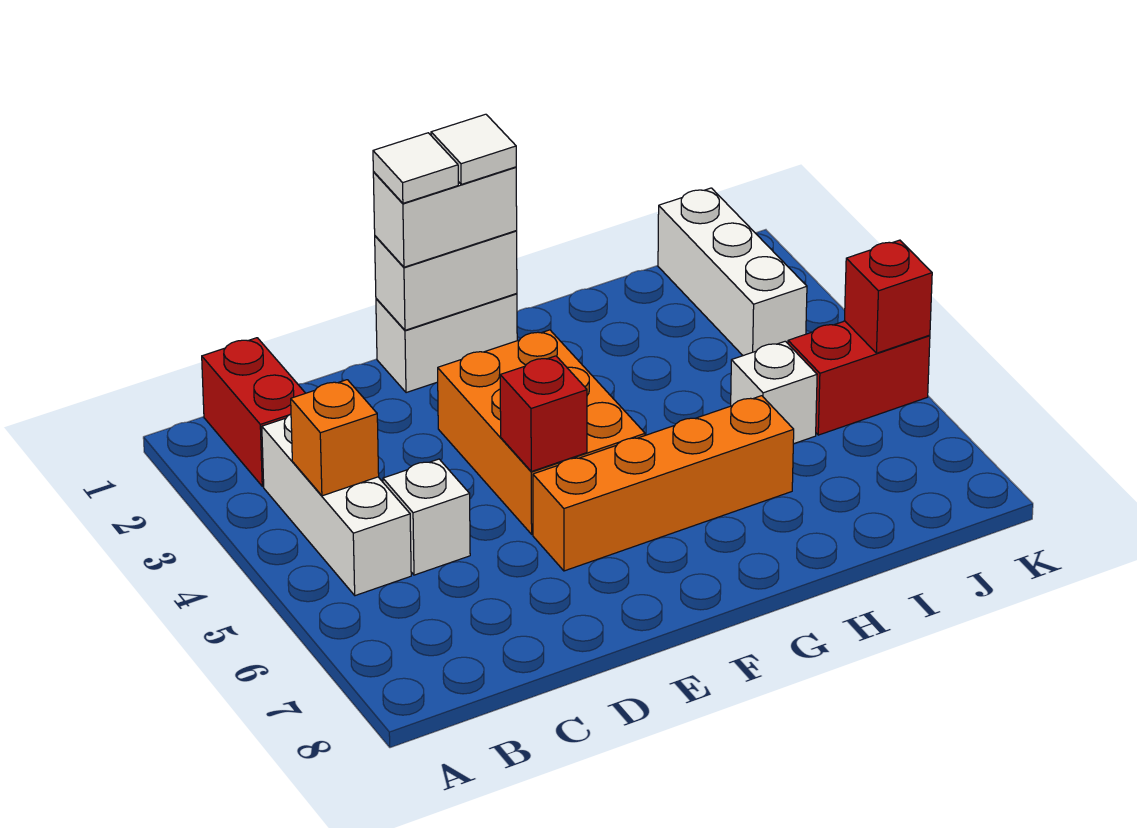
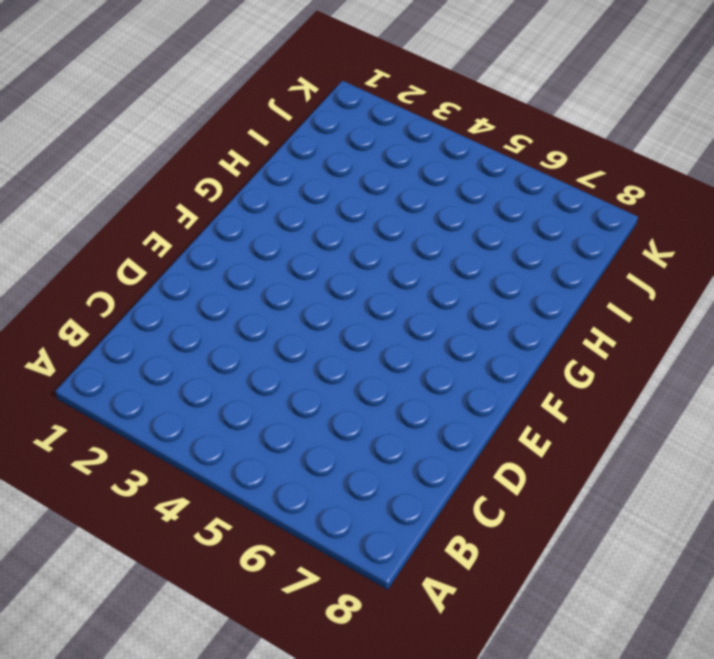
none -> red brick B1:B2 level 1
none -> white brick B3:B5 level 1
none -> white brick C5 level 1

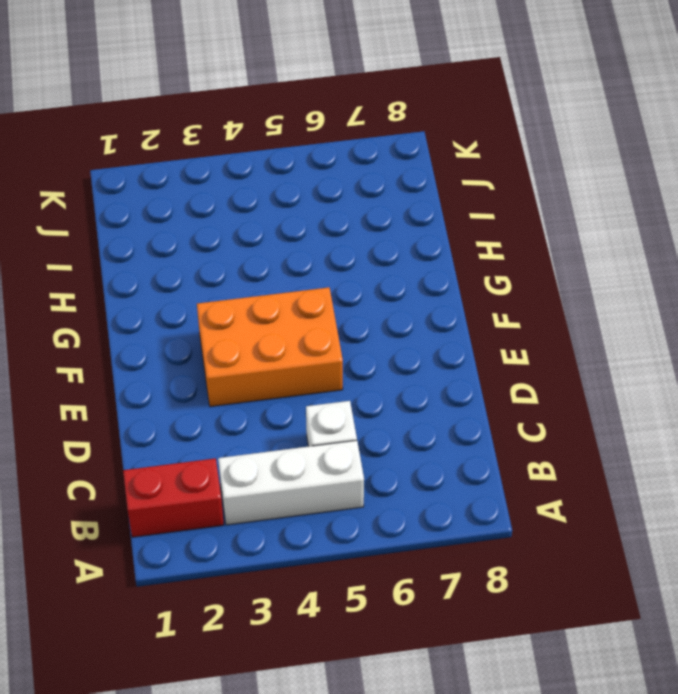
none -> white brick E1:F1 level 1
none -> orange brick E6:H6 level 1
none -> white brick I5 level 1

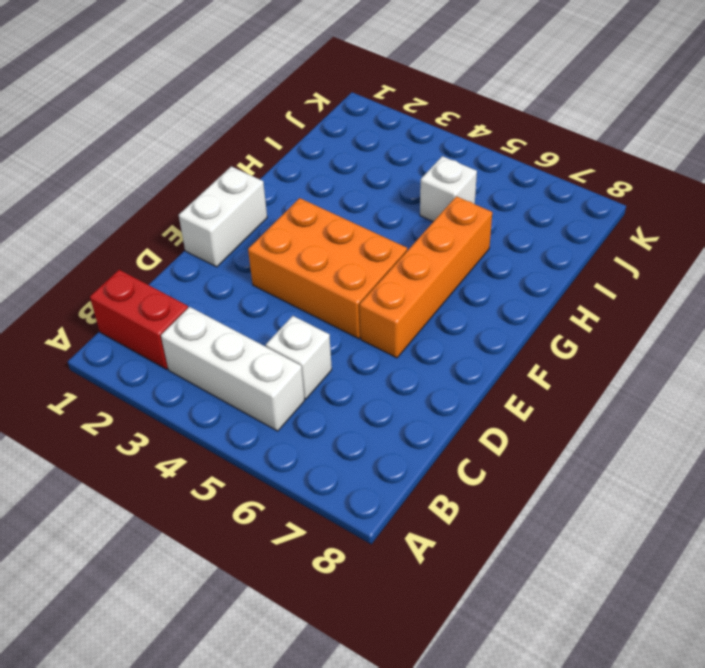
none -> white brick J1:J3 level 1
none -> red brick J5:K5 level 1
none -> orange brick B4 level 2

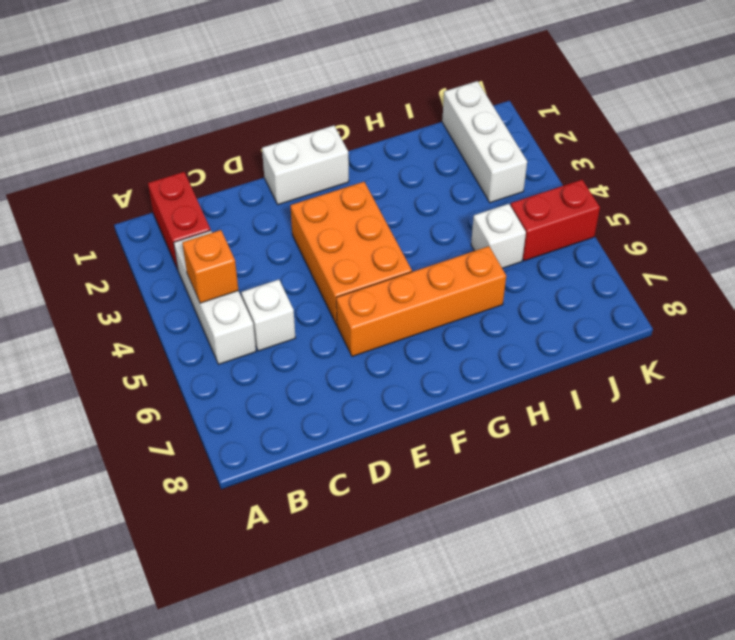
none -> white brick E1:F1 level 2
none -> red brick E5 level 2
none -> red brick K5 level 2

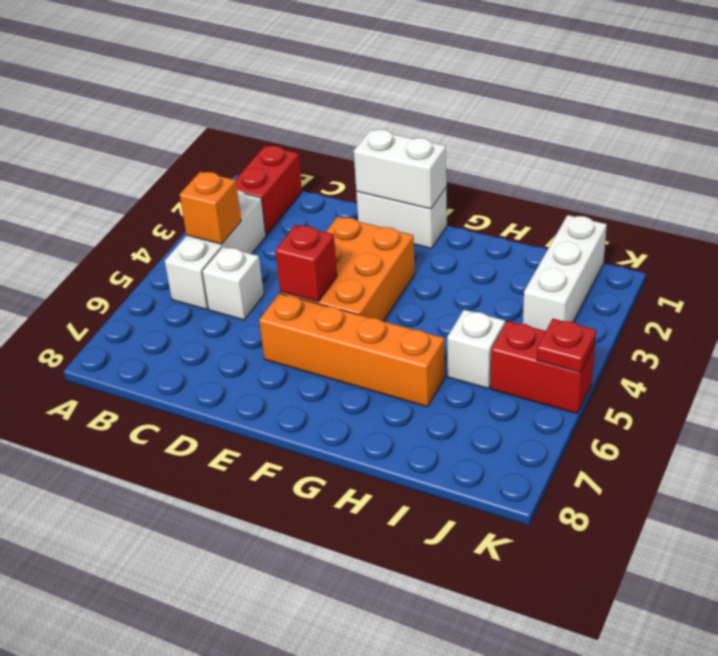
red plate K5 level 2 -> red brick K5 level 2
none -> white brick E1:F1 level 3
none -> white tile E1 level 4
none -> white tile F1 level 4

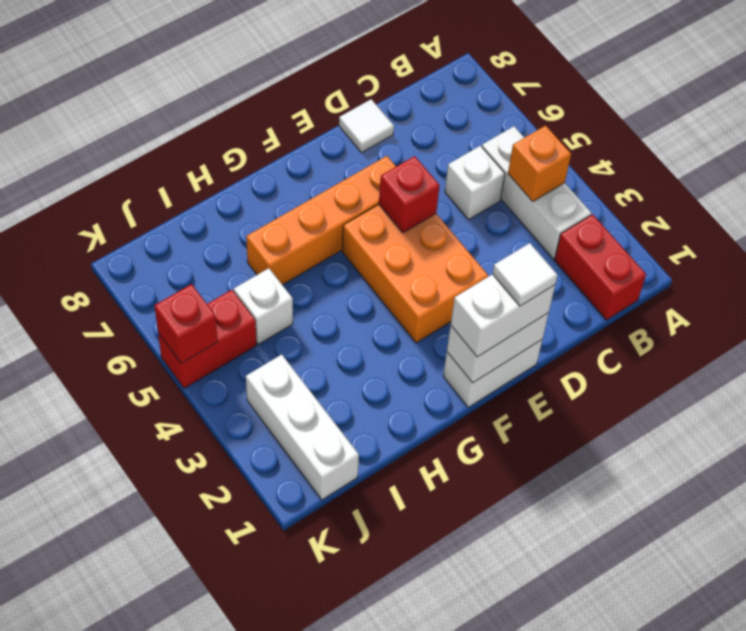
white tile D8 level 1 -> white tile F1 level 4

